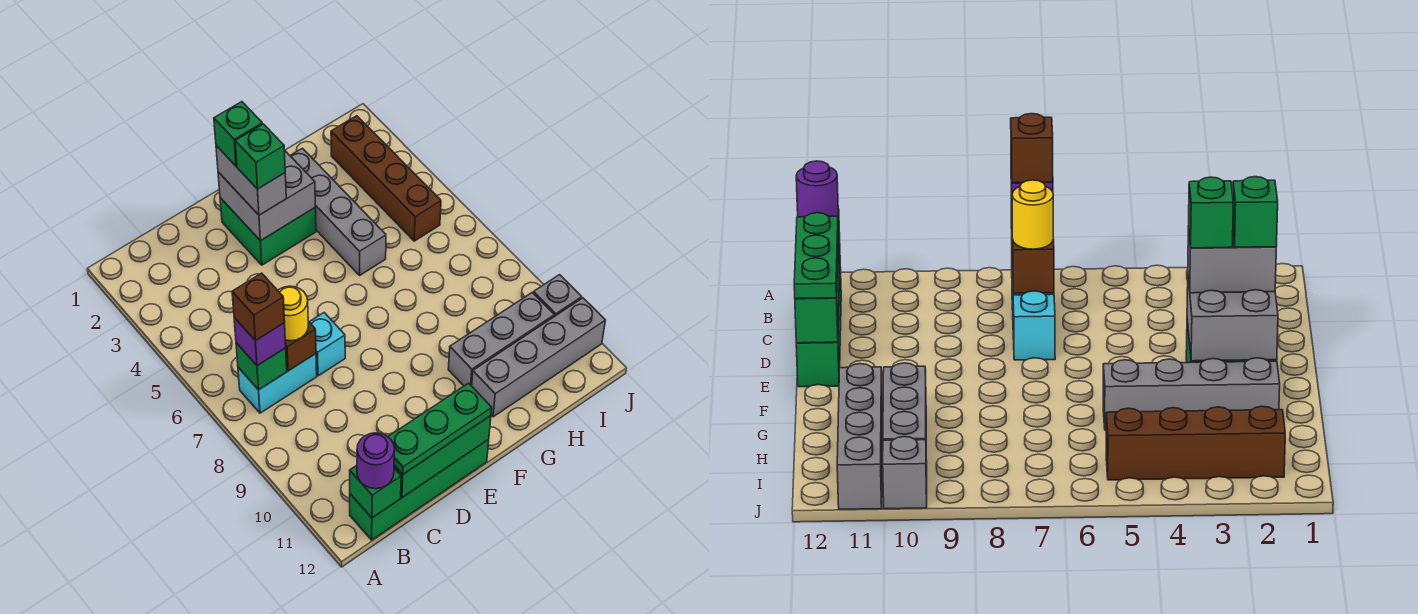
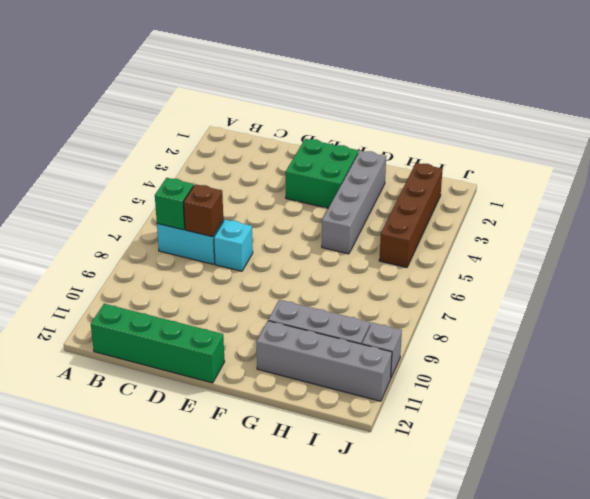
none -> green brick B12 level 2
none -> green brick C12:E12 level 2
none -> grey brick E2:F3 level 2

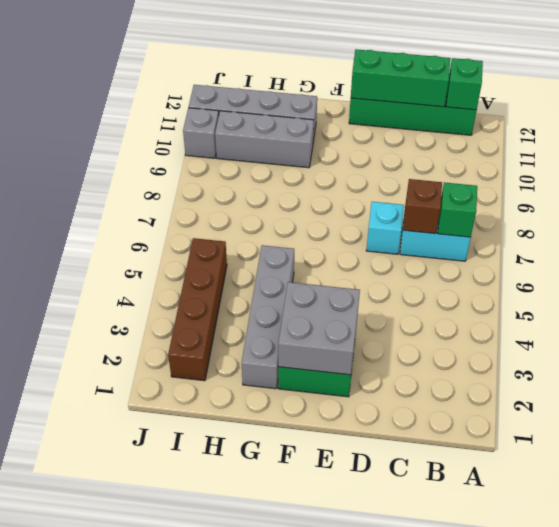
none -> purple brick B7 level 3
none -> purple round brick B12 level 3
none -> yellow round brick C7 level 3

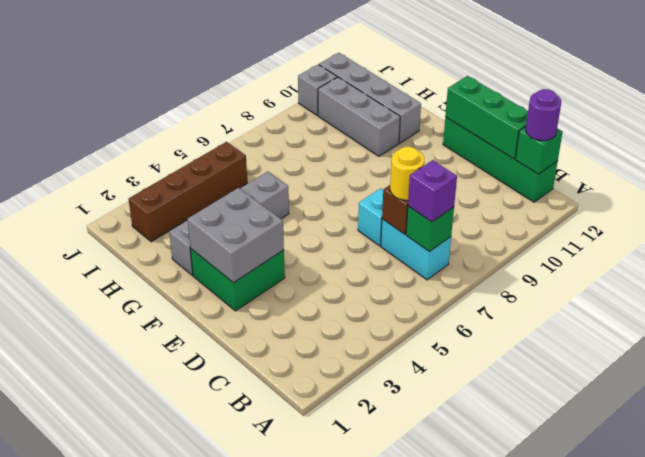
none -> green plate C12:E12 level 3
none -> grey brick E2:E3 level 3
none -> brown brick B7 level 4

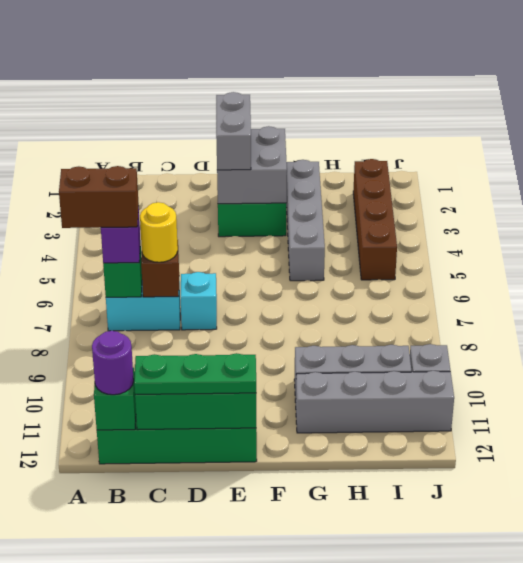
brown brick A7:B7 level 4 -> brown brick B7 level 4
none -> green brick E2 level 4
none -> green brick E3 level 4

